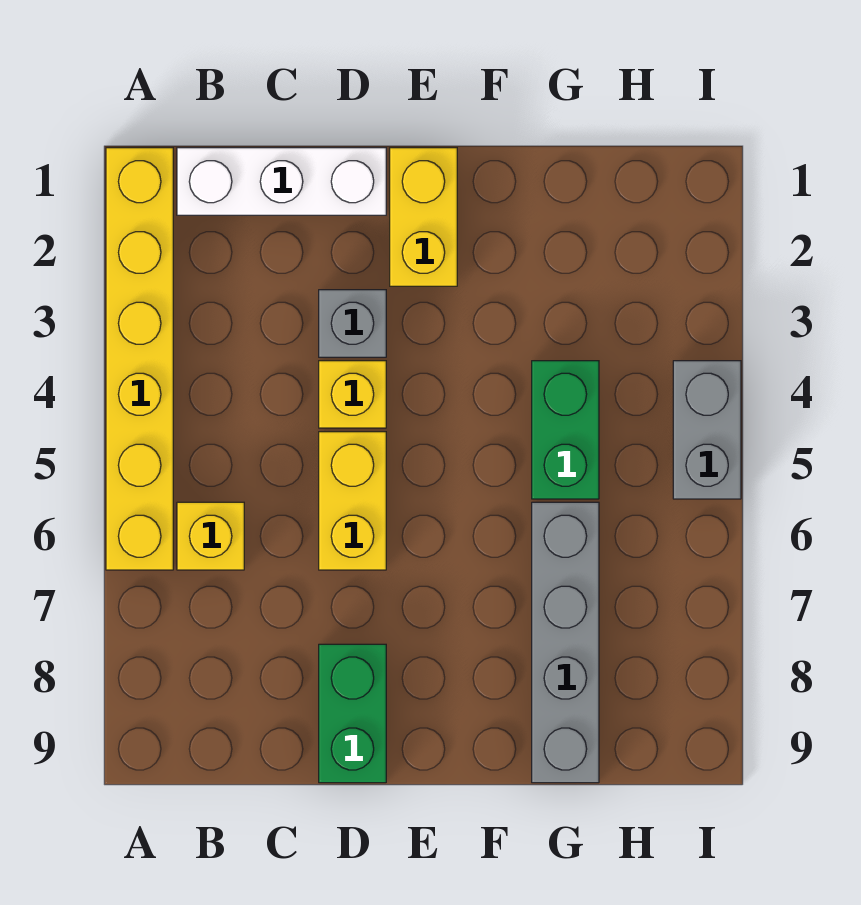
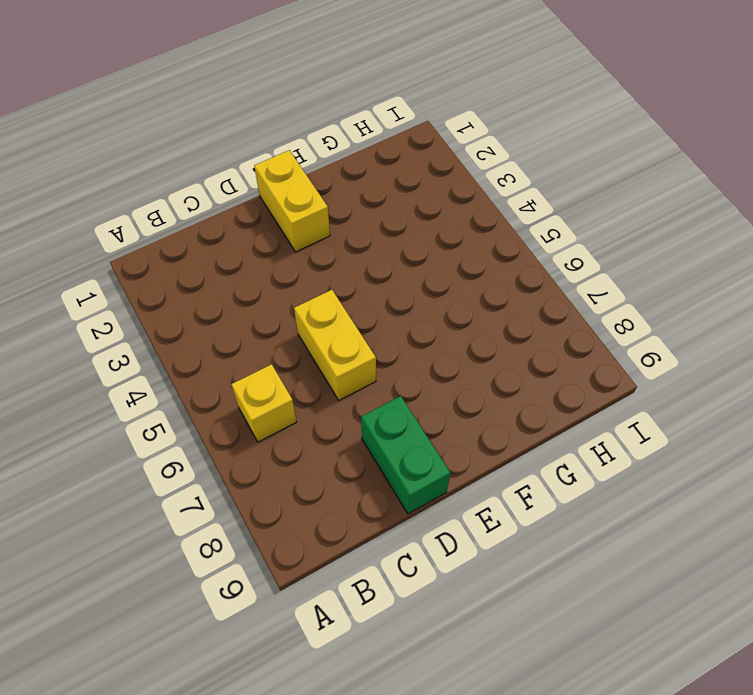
none -> yellow brick A1:A6 level 1
none -> white brick B1:D1 level 1

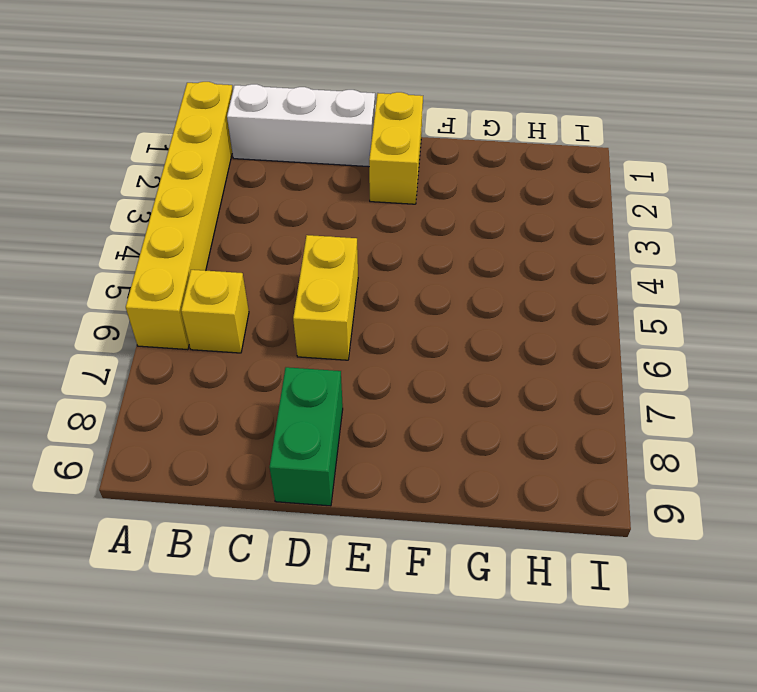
none -> grey brick D3 level 1
none -> yellow brick D4 level 1

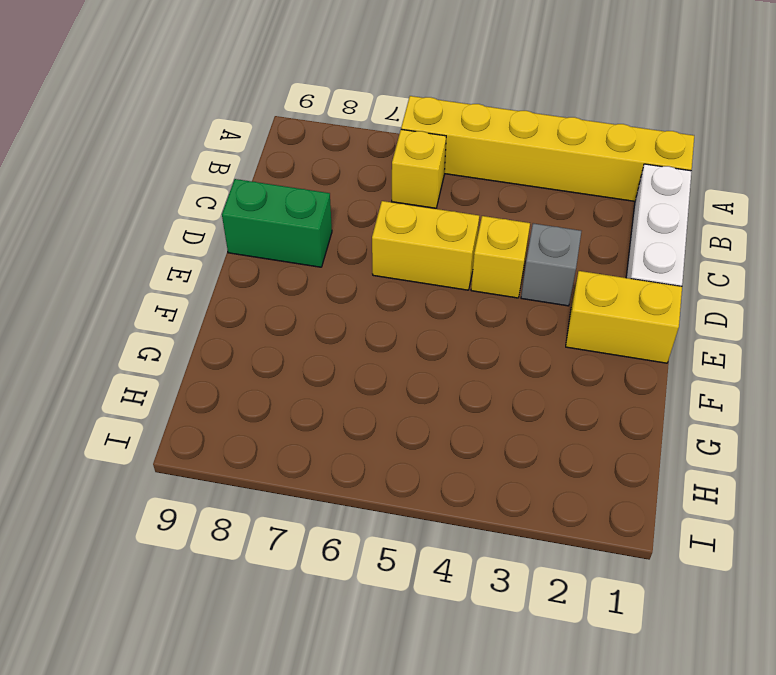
none -> green brick G4:G5 level 1
none -> grey brick G6:G9 level 1

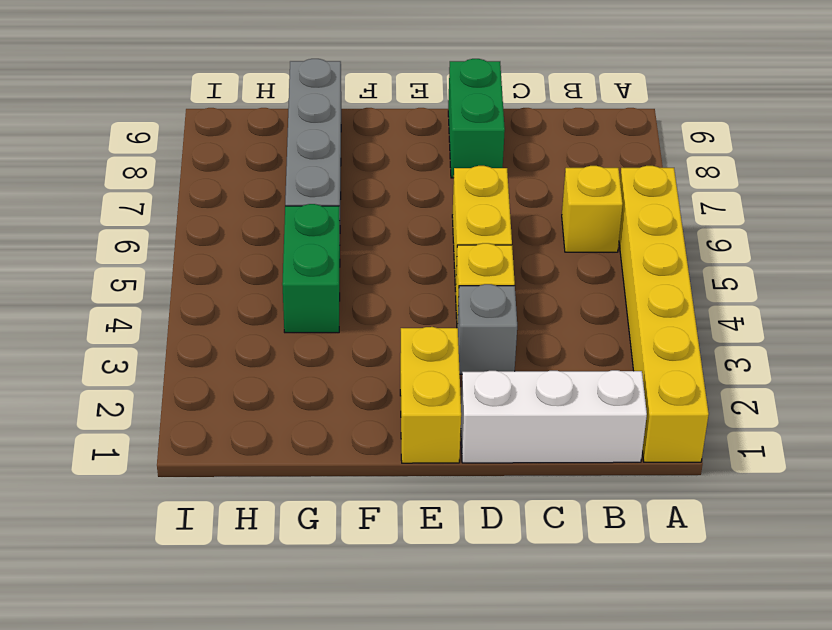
none -> grey brick I4:I5 level 1

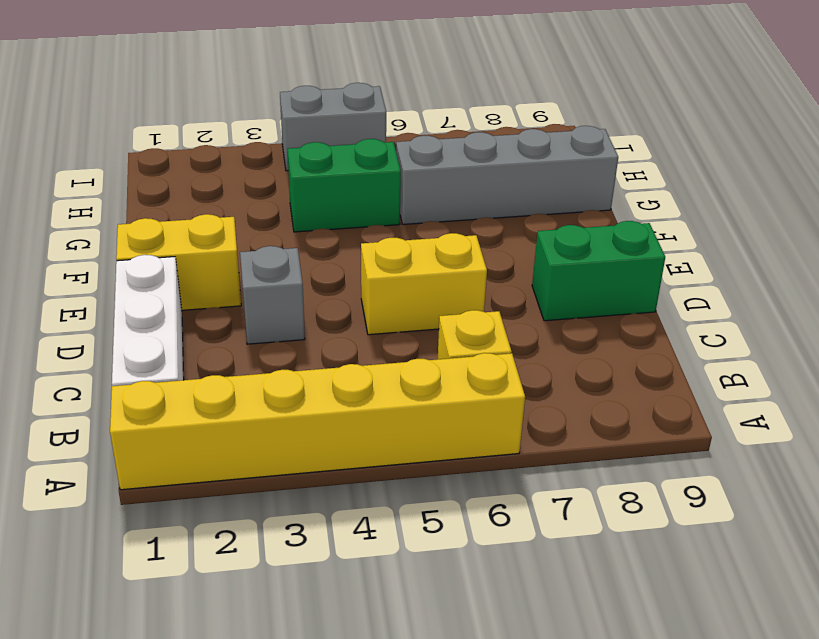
none -> yellow brick D4 level 1

